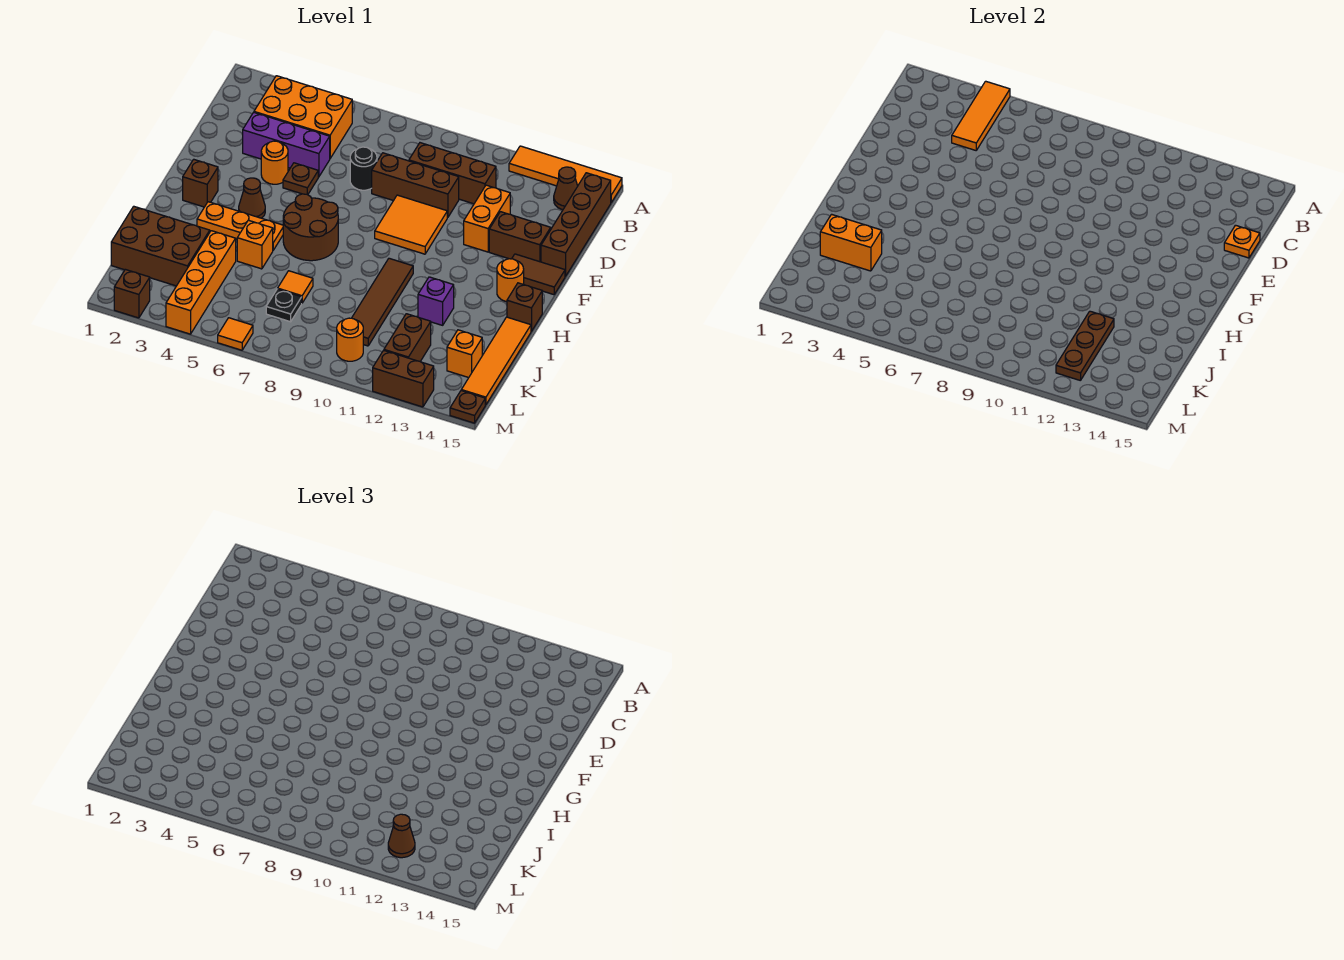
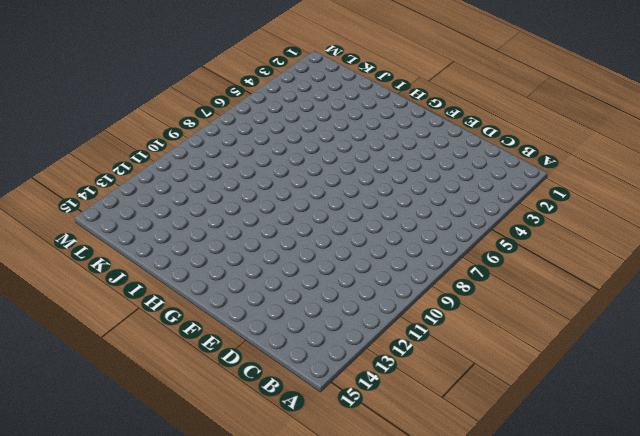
none -> orange tile A12:A15 level 1
none -> orange brick B3:C5 level 1
none -> brown cone B14 level 1
none -> brown brick B15:E15 level 1

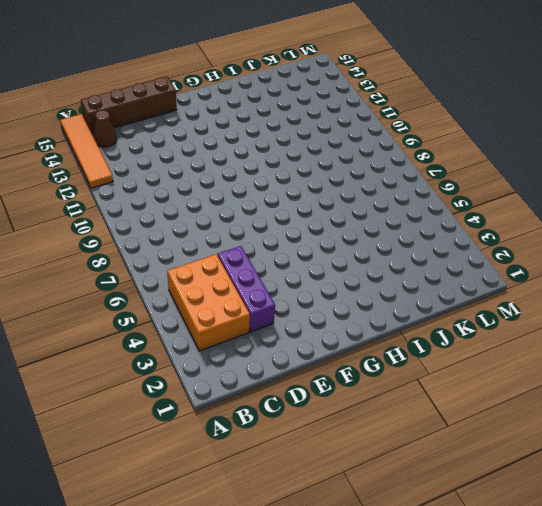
none -> brown brick C9:C11 level 1
none -> black round brick D7 level 1
none -> brown brick D8:D10 level 1
none -> orange brick D12:E12 level 1

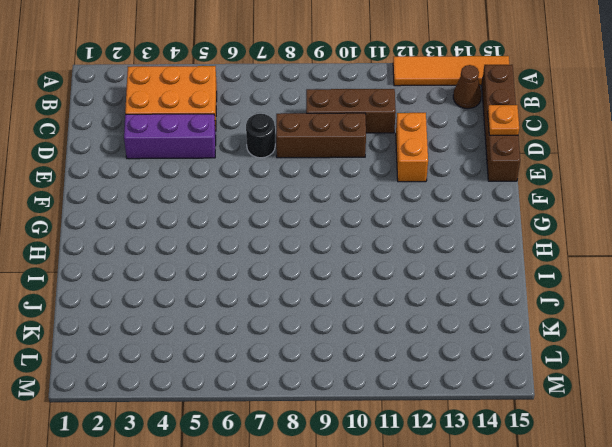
none -> orange round brick E4 level 1
none -> brown plate E5 level 1
none -> orange tile E9:F10 level 1
none -> brown brick E13:E14 level 1

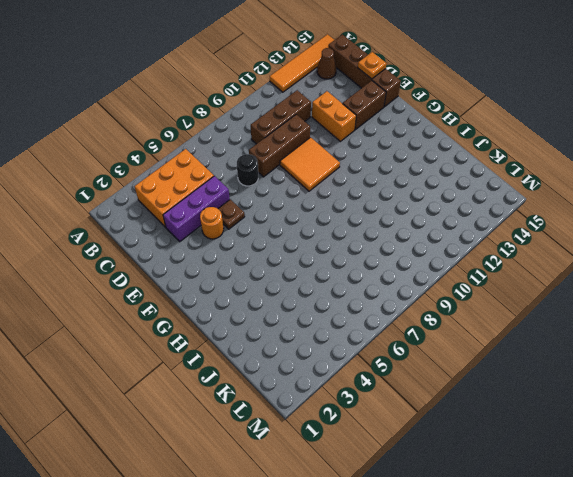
none -> brown tile F14:F15 level 1
none -> brown brick G2 level 1
none -> brown cone G4 level 1
none -> brown round brick G6:H7 level 1

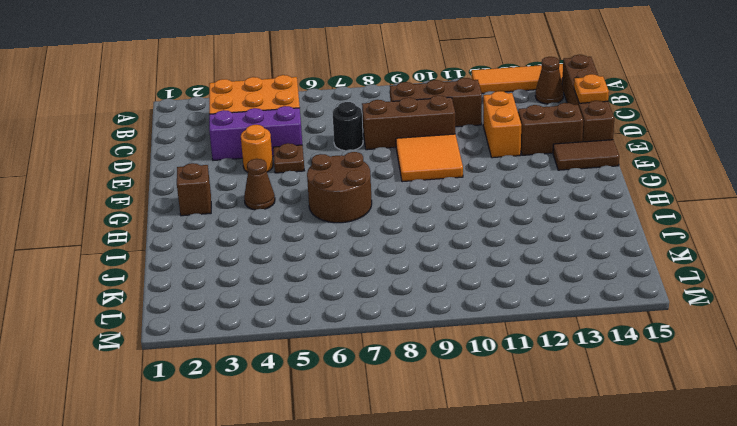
none -> orange round brick G14 level 1
none -> orange plate H3:H5 level 1
none -> brown tile H10:K10 level 1
none -> brown brick H15 level 1

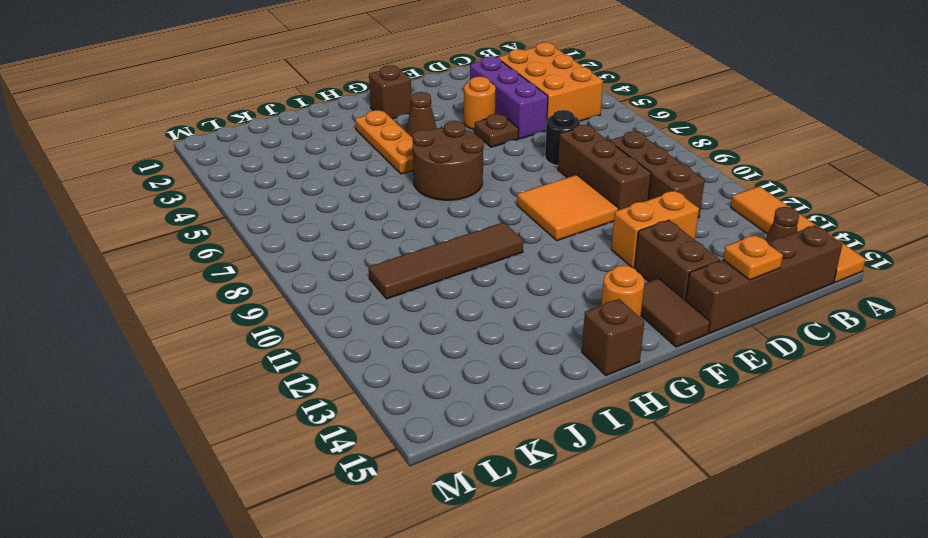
none -> orange brick I5 level 1
none -> purple brick I12 level 1
none -> orange tile I15:L15 level 1
none -> brown brick J1:K3 level 1

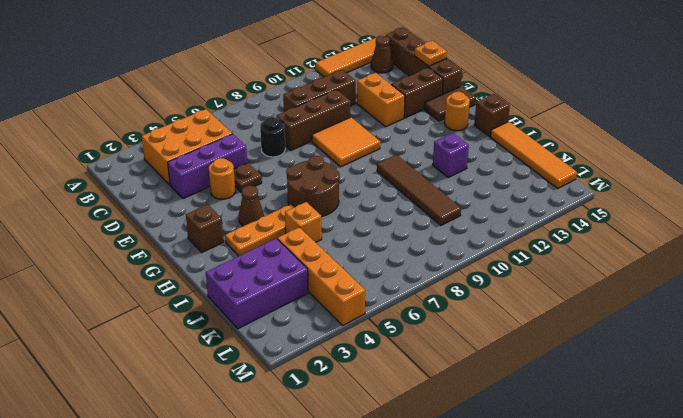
purple brick J1:K3 level 1 -> brown brick J1:K3 level 1
none -> orange tile J7 level 1
none -> black plate K7 level 1
none -> brown brick K12:L12 level 1
none -> orange brick K14 level 1

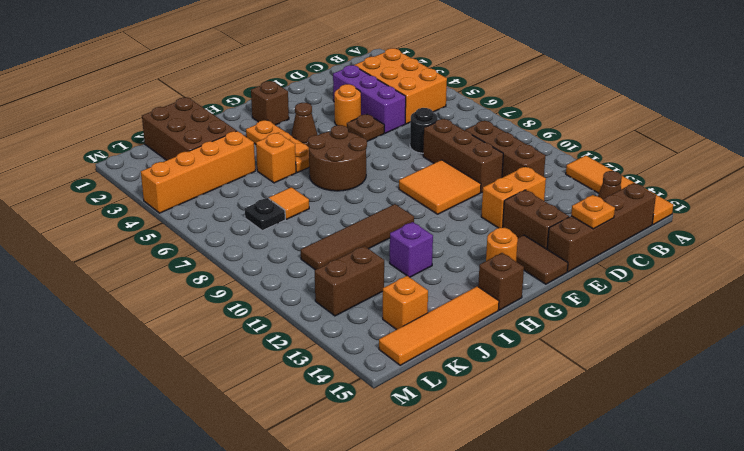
none -> orange round brick L10 level 1
none -> brown brick M2 level 1
none -> orange tile M6 level 1
none -> brown brick M12:M13 level 1

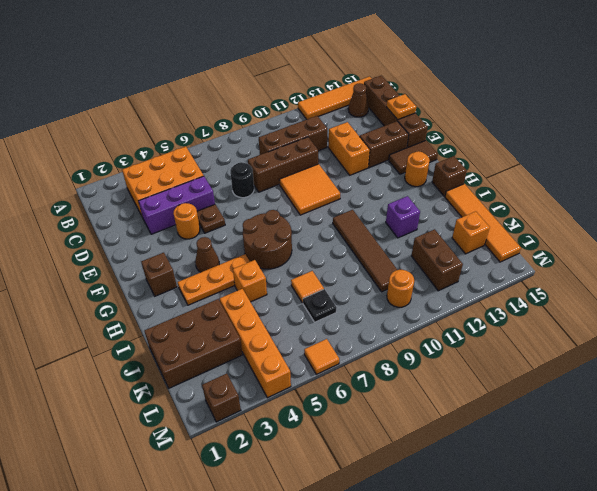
none -> brown brick M12:M13 level 1
none -> brown plate M15 level 1
none -> orange tile A4:C4 level 2
none -> orange brick J2:J3 level 2

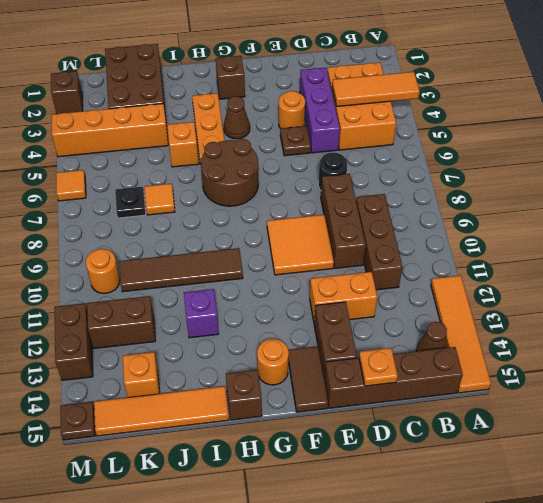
none -> orange brick J2:J3 level 2
none -> brown plate J12:L12 level 2
none -> brown cone L12 level 3

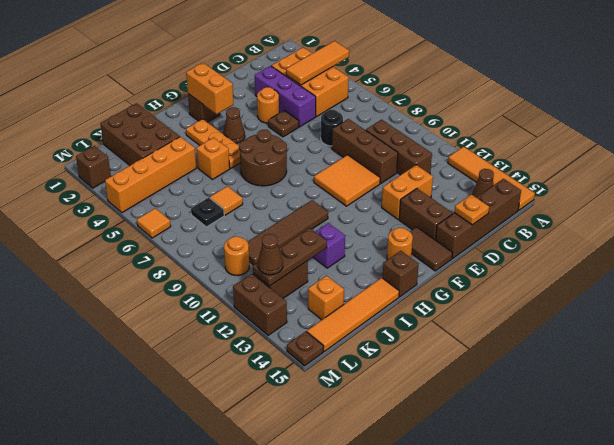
orange brick G2:G3 level 2 -> orange brick J2:J3 level 2

